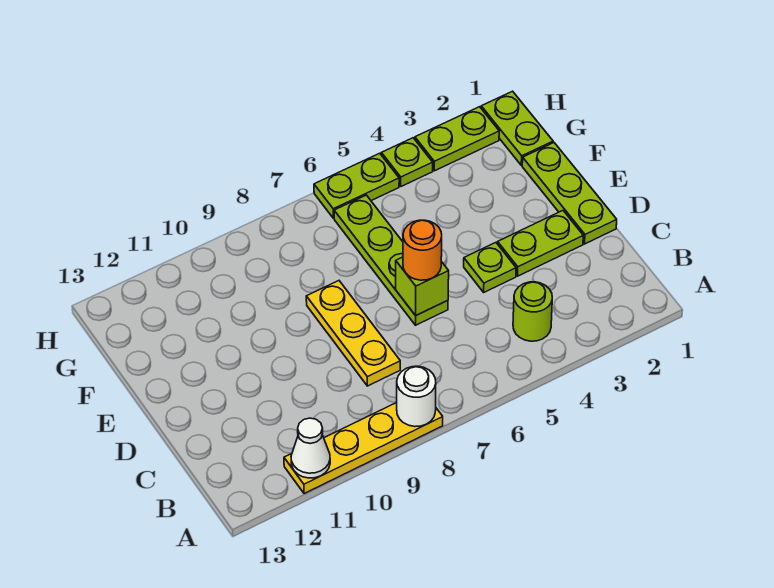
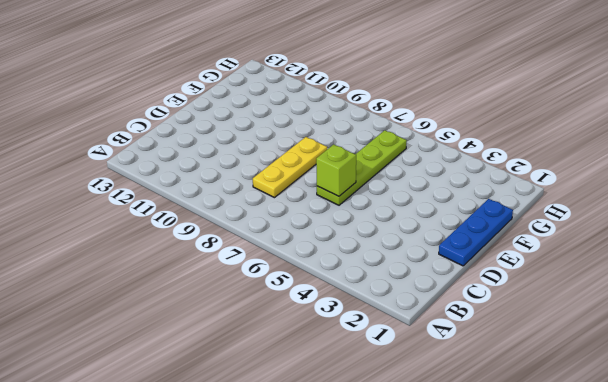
blue plate D1:F1 level 1 -> lime plate D1:F1 level 1
none -> yellow plate A8:A11 level 1
none -> lime round brick B4 level 1
none -> lime plate D2:D3 level 1

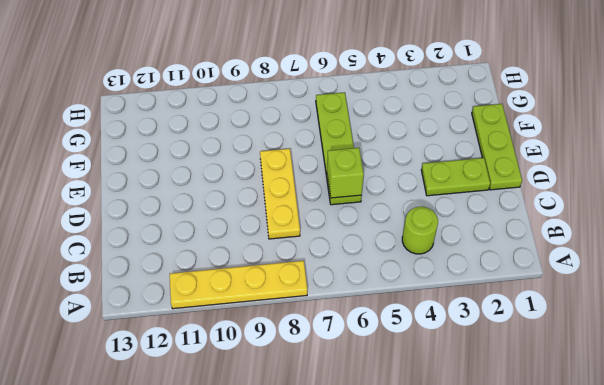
none -> lime plate D4 level 1
none -> lime plate G1:H1 level 1
none -> lime plate H2:H3 level 1

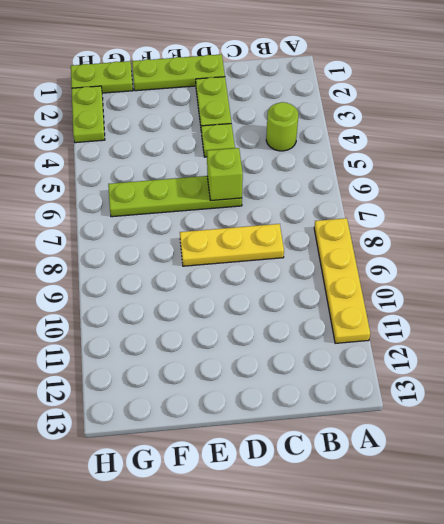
none -> lime plate H4 level 1
none -> lime plate H5:H6 level 1
none -> white round brick A8 level 2

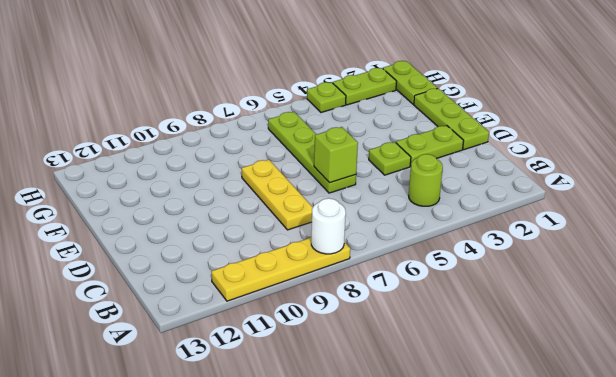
none -> lime plate H5:H6 level 1
none -> white cone A11 level 2
none -> orange round brick D6 level 3

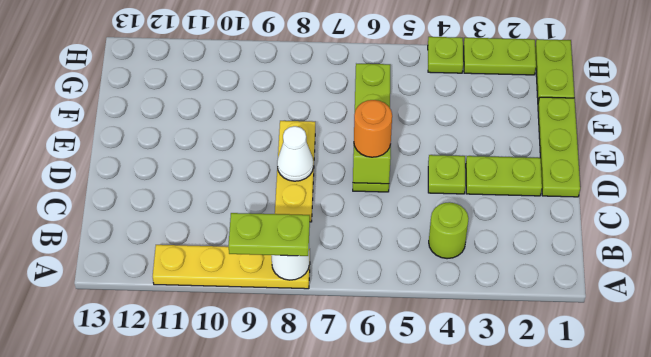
lime plate A8:A9 level 3 -> lime plate H5:H6 level 1
white cone D8 level 2 -> white cone A11 level 2

